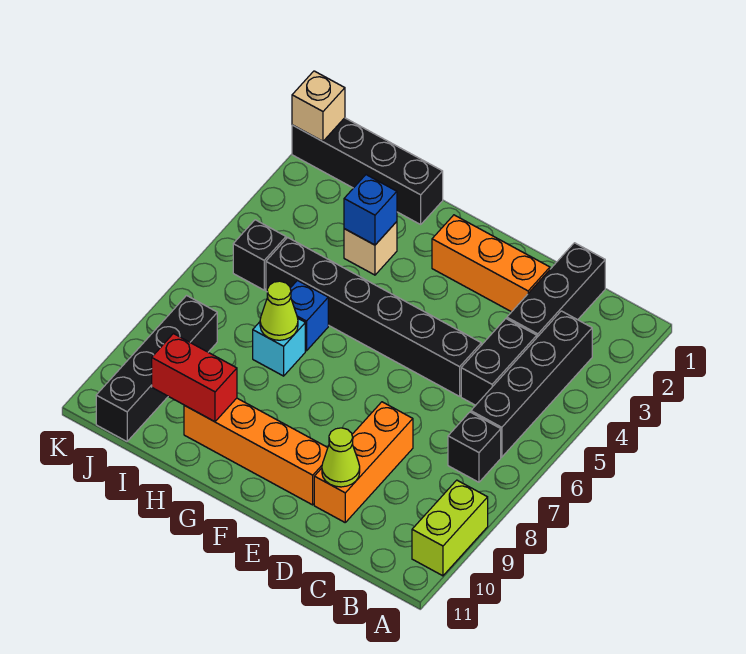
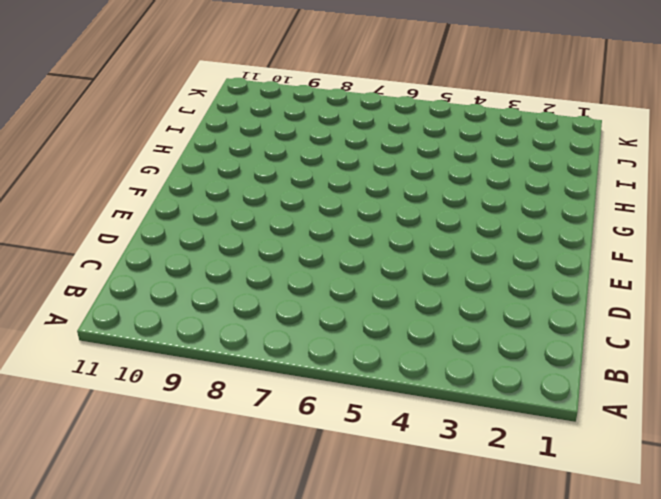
none -> lime brick A9:A10 level 1
none -> black brick B3:B6 level 1
none -> black brick B7 level 1

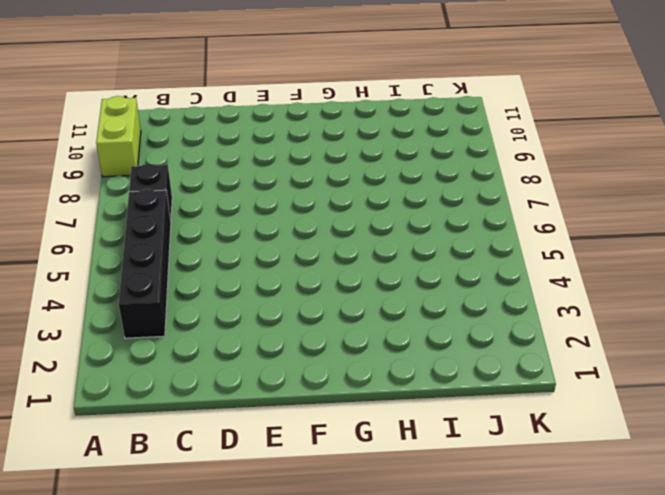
none -> black brick C1:C3 level 1
none -> black brick C4:C5 level 1
none -> orange brick D2:F2 level 1

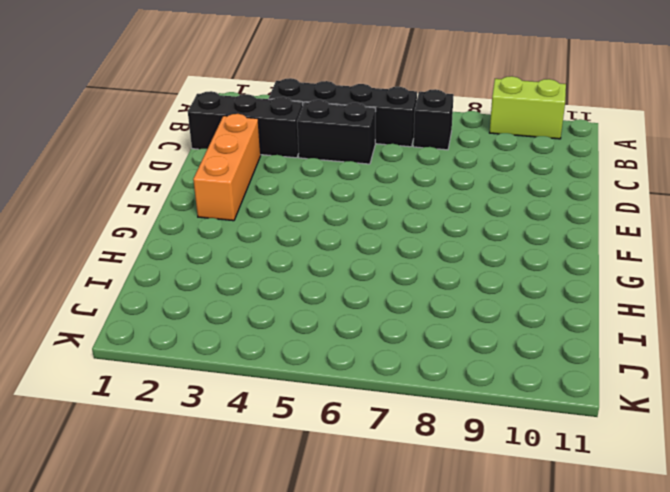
none -> black brick D5:I5 level 1
none -> orange brick D8:D10 level 1
none -> orange brick E10:H10 level 1

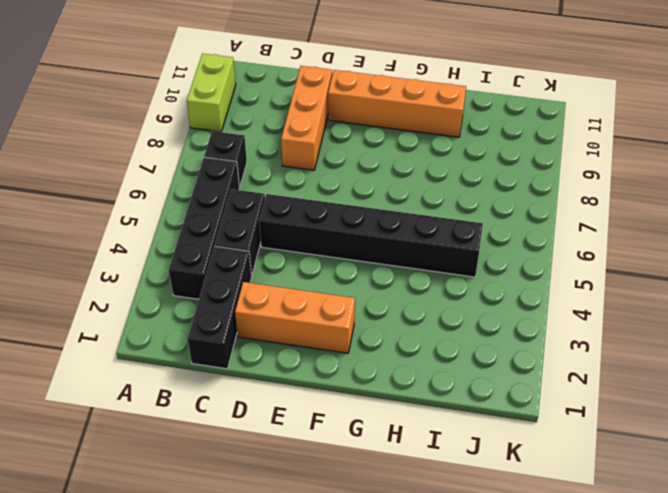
none -> black brick H1:K1 level 1
none -> tan brick H3 level 1
none -> blue brick H6 level 1

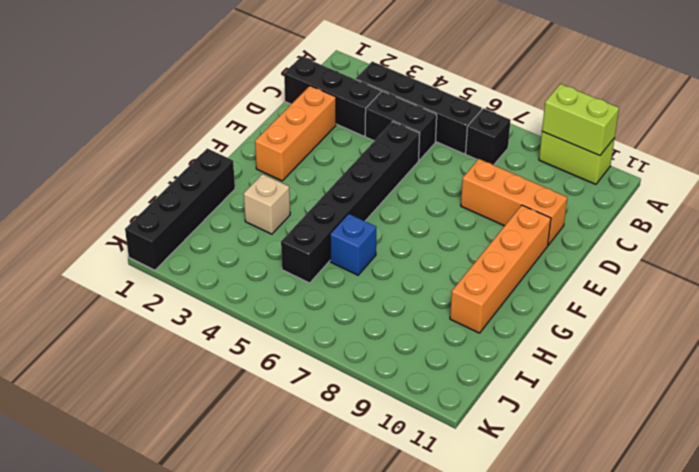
lime brick A9:A10 level 2 -> none
none -> cyan brick H7 level 1
none -> black brick J5 level 1
none -> black brick J8:J11 level 1

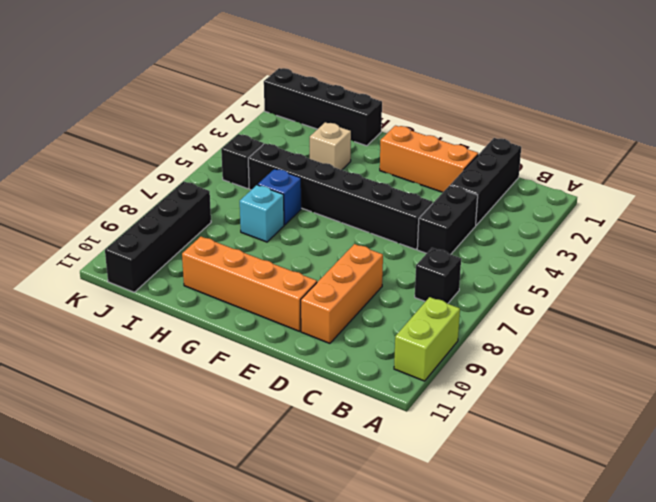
none -> black brick B3:B6 level 1
none -> lime cone D10 level 2
none -> blue brick H3 level 2

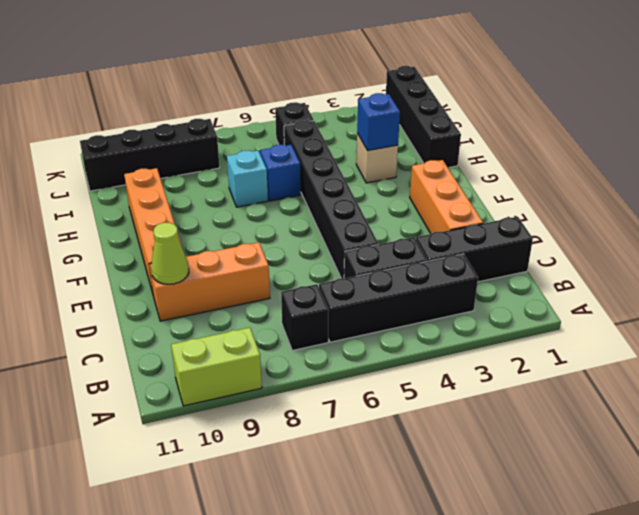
none -> lime cone H7 level 2
none -> red brick H10:I10 level 2
none -> tan brick K1 level 2

